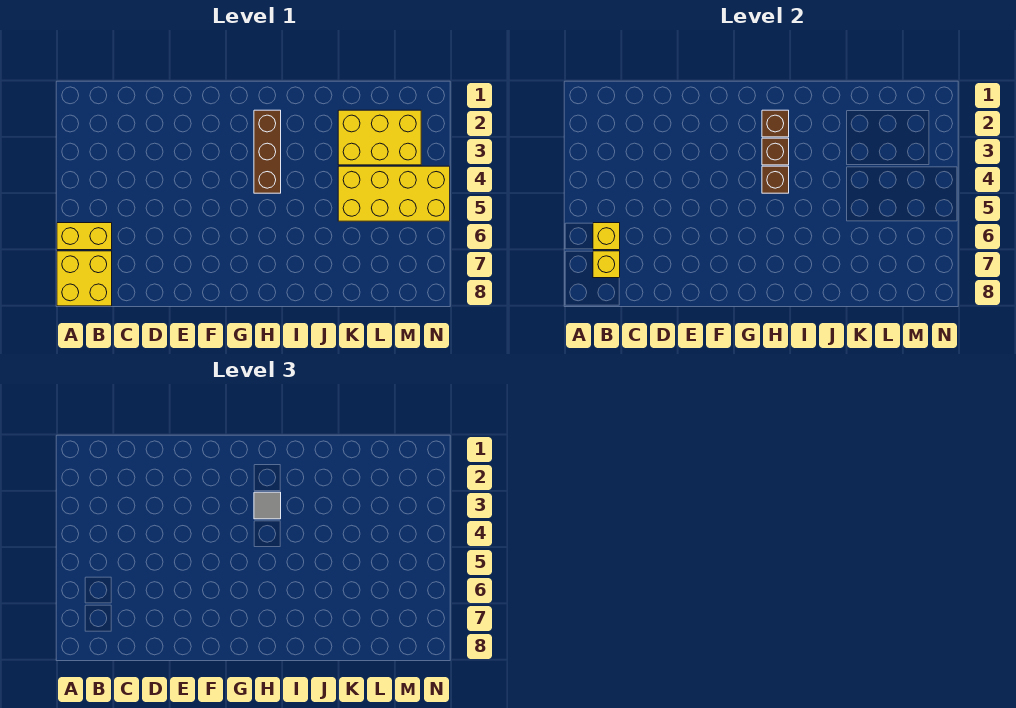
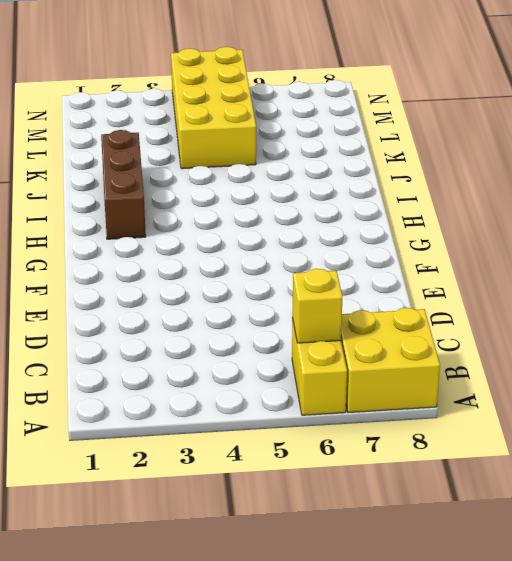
brown brick H2:J2 level 1 -> brown brick H2:H4 level 1
none -> yellow brick K2:M3 level 1
none -> yellow brick B7 level 2

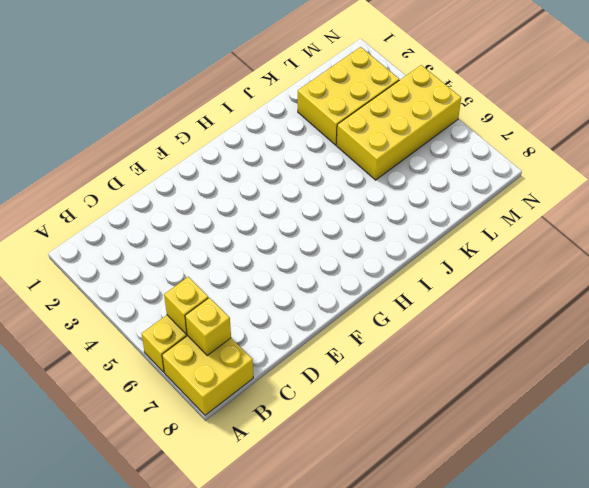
none -> brown brick H2:H4 level 1
none -> brown brick H2 level 2

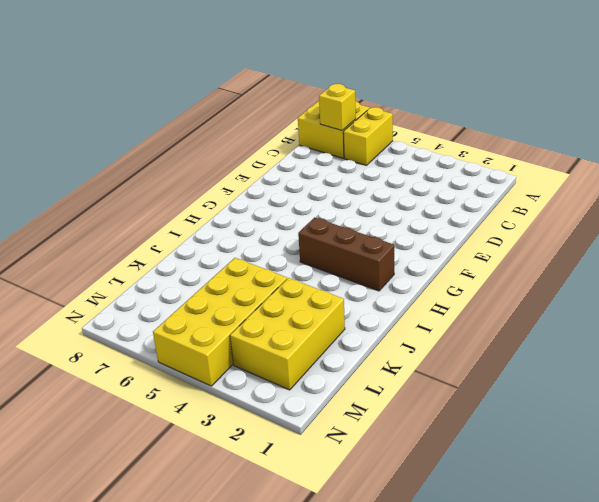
none -> yellow brick B6 level 2
none -> brown brick H2 level 2

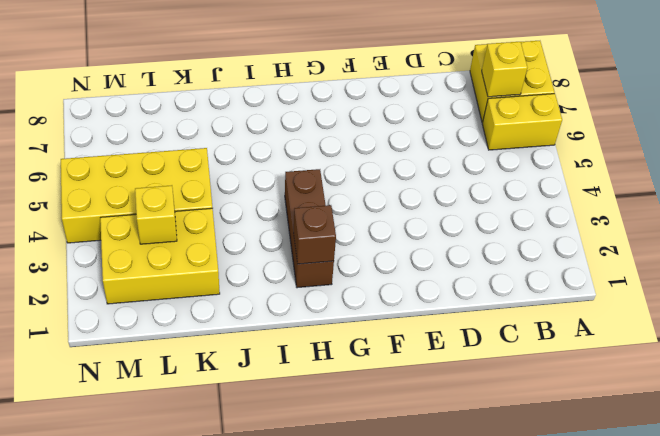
yellow brick L3 level 2 -> yellow brick B6 level 2
none -> brown brick H3 level 2
none -> brown brick H4 level 2

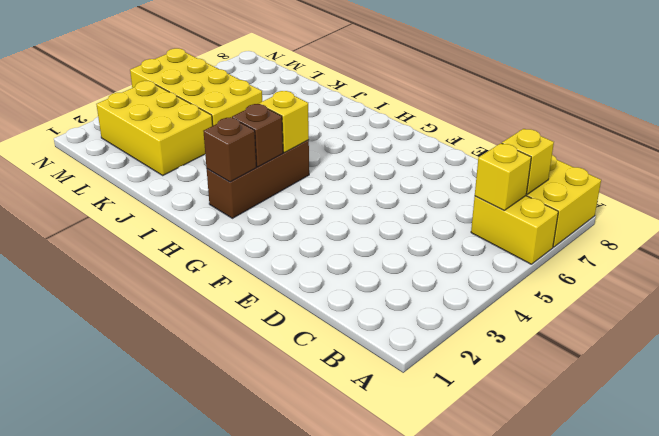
yellow brick H4 level 2 -> brown brick H4 level 2
none -> grey tile H3 level 3

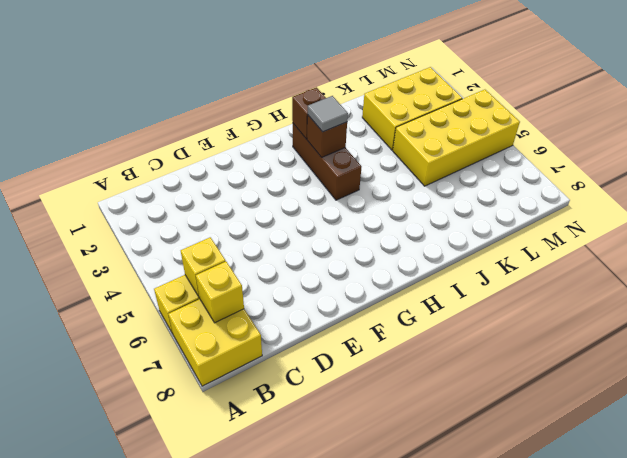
none -> brown brick H4 level 2

